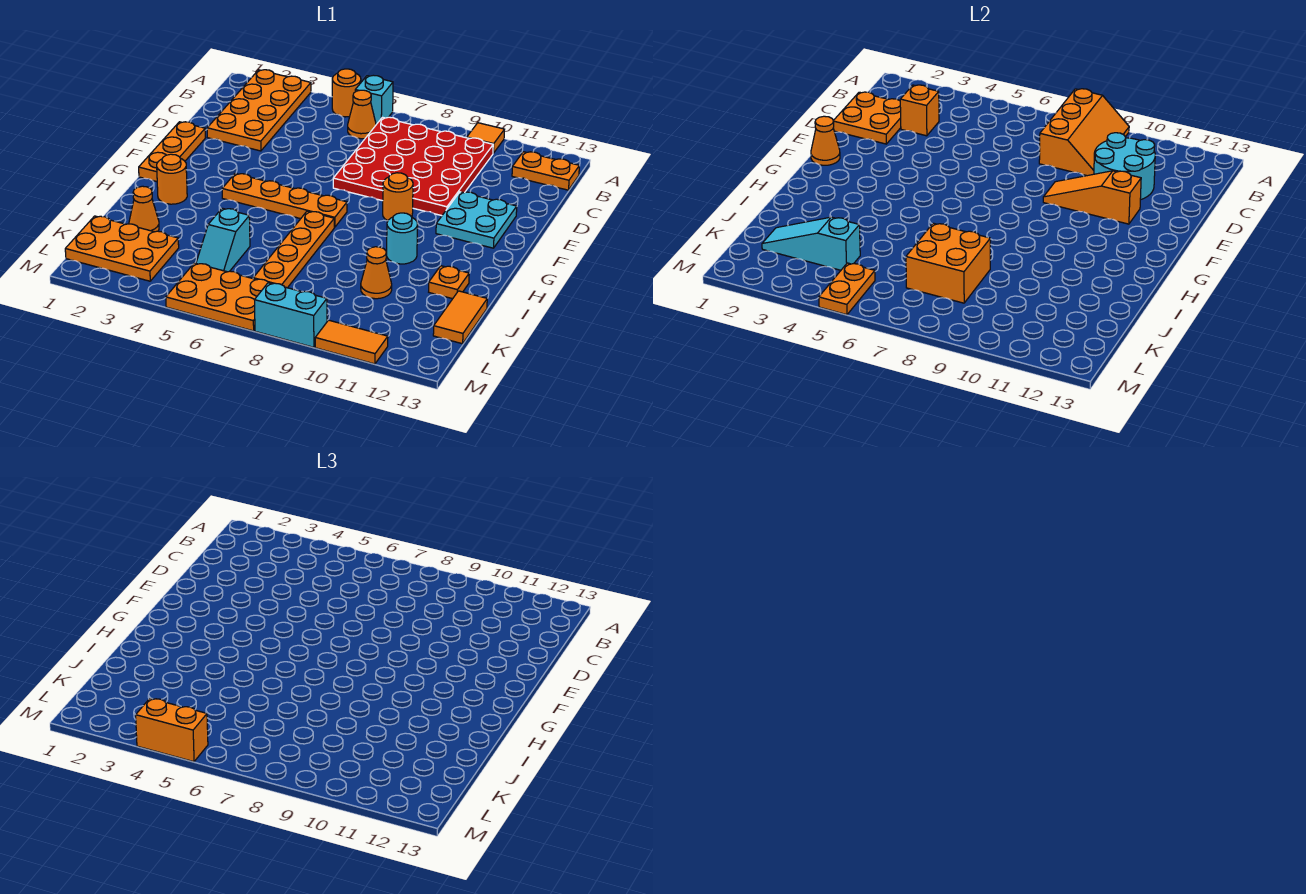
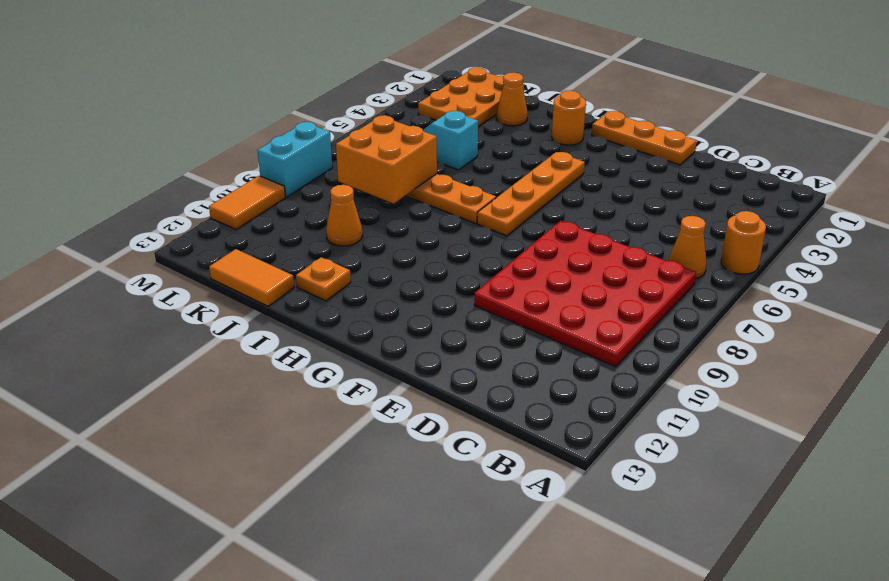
none -> orange plate A2:D3 level 1
none -> cyan brick A6 level 1
none -> orange tile A10 level 1
none -> orange plate B12:B13 level 1

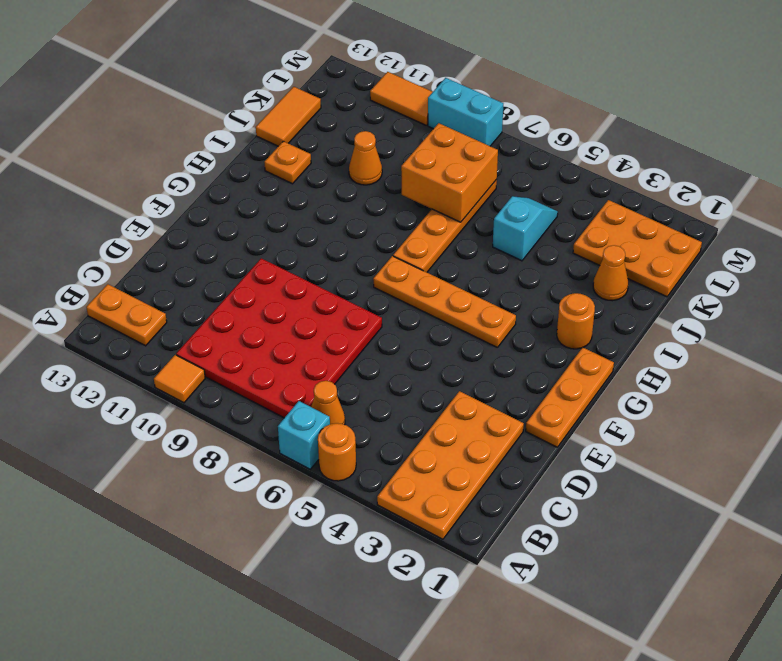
none -> cyan plate E11:F12 level 1
none -> orange round brick F9 level 1
none -> cyan round brick H10 level 1
none -> orange plate L5:M7 level 1

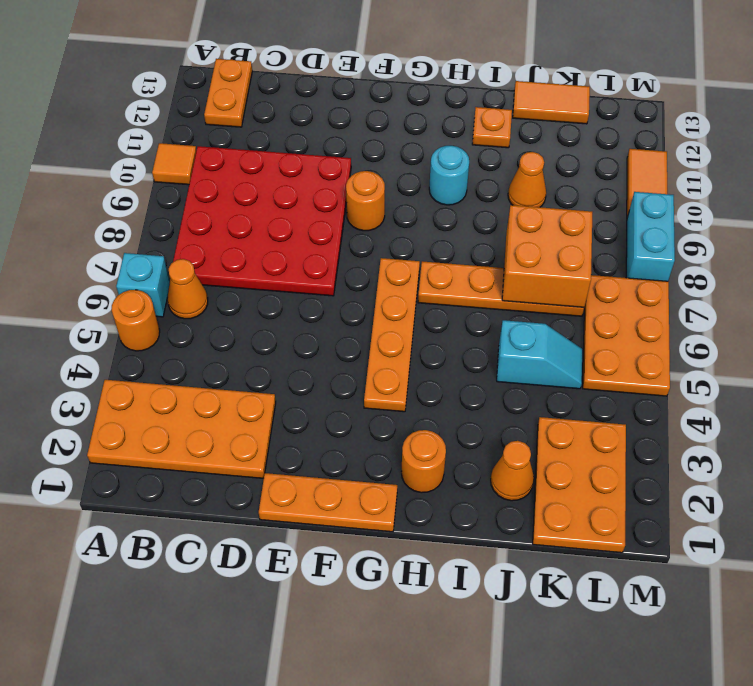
none -> cyan plate E11:F12 level 1
none -> orange slope A8:C9 level 2 top 8
none -> orange plate C1:D2 level 2
none -> orange brick C3 level 2

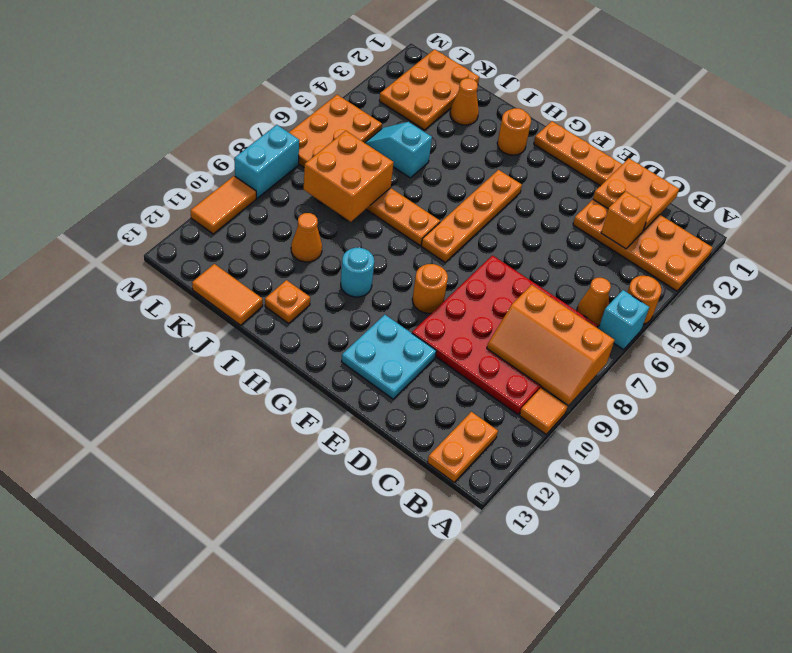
none -> cyan round brick C10:D11 level 2
none -> orange slope E9:E11 level 2 top 11
none -> orange cone F1 level 2
none -> cyan slope K2:K4 level 2 top 4

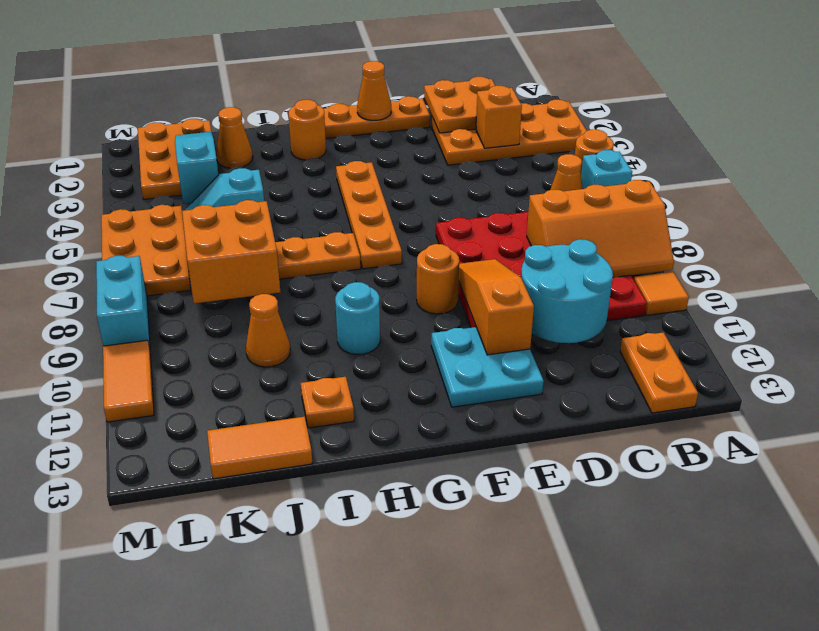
none -> orange plate L5:M5 level 2
none -> orange brick M4:M5 level 3

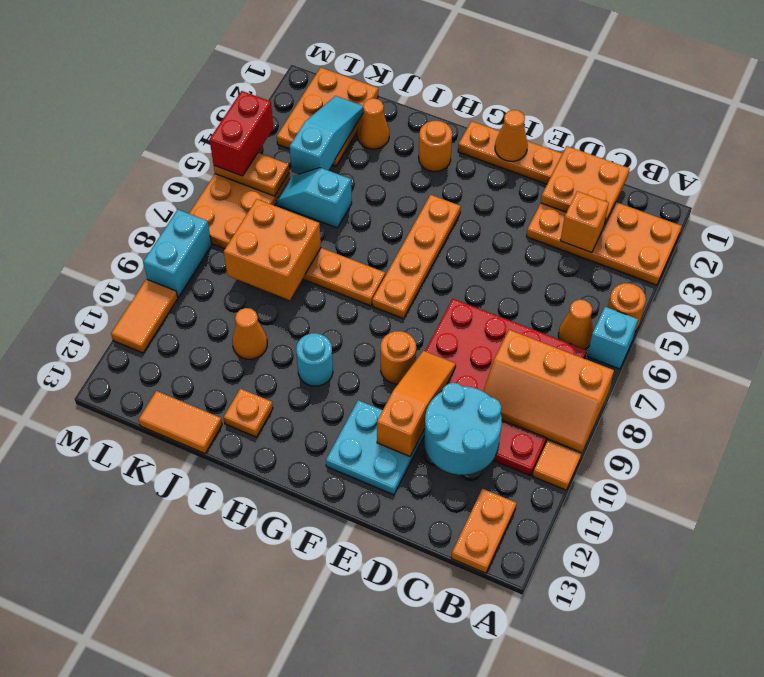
red brick M4:M5 level 3 -> orange brick M4:M5 level 3

